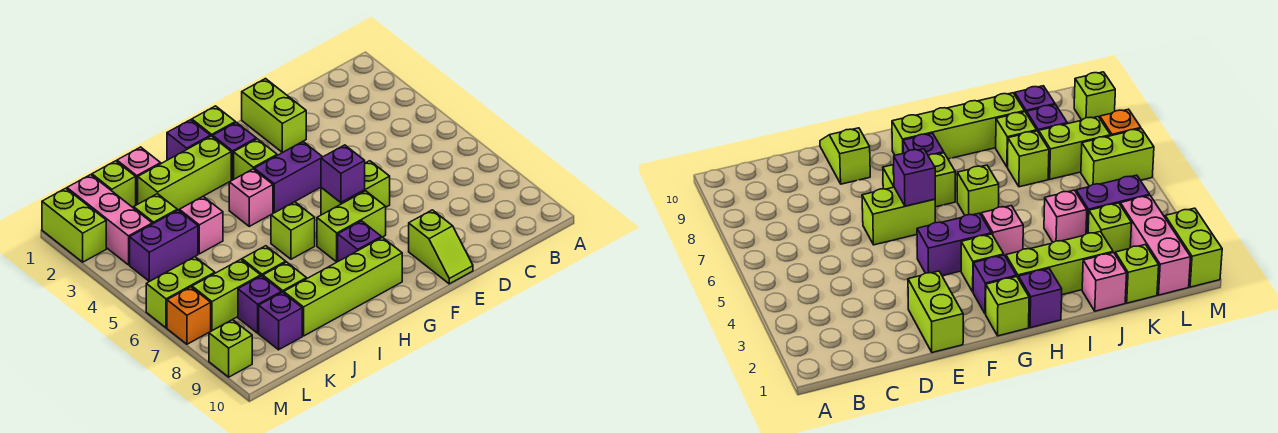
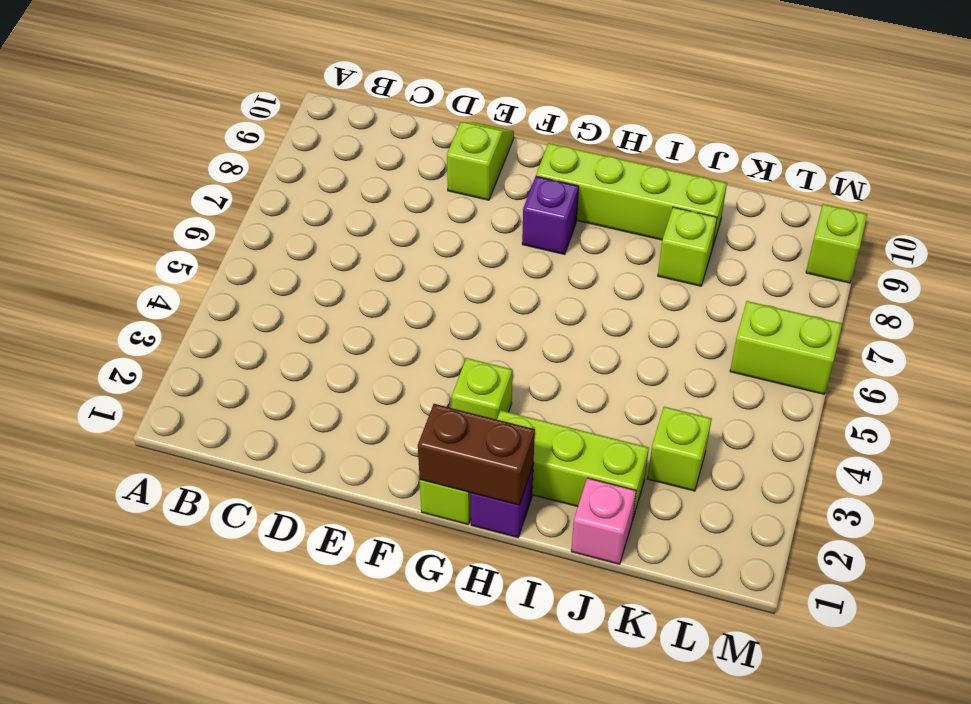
brown brick G1:H1 level 2 -> none
none -> lime brick E1:E2 level 1
none -> lime brick E6:F6 level 1
none -> purple brick F4:G4 level 1
none -> lime brick F7:G7 level 1

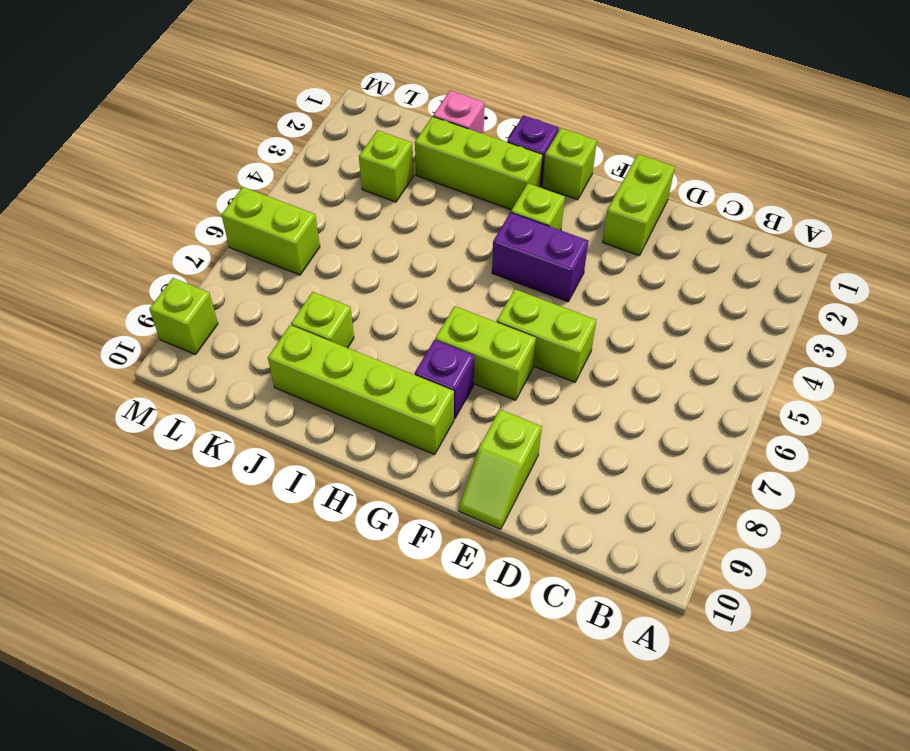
none -> purple brick G2 level 1
none -> pink brick H4 level 1
none -> lime brick H6 level 1
none -> pink brick J4 level 1

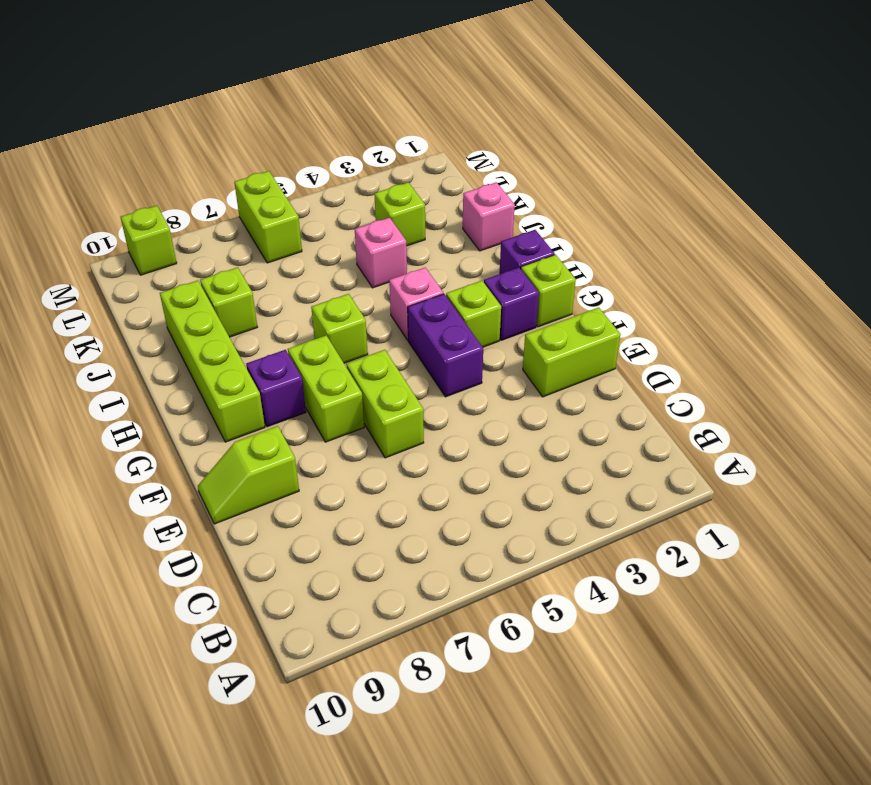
none -> lime brick H2:J2 level 1
none -> lime brick J7 level 1
none -> lime brick K1 level 1
none -> purple brick K4:L4 level 1

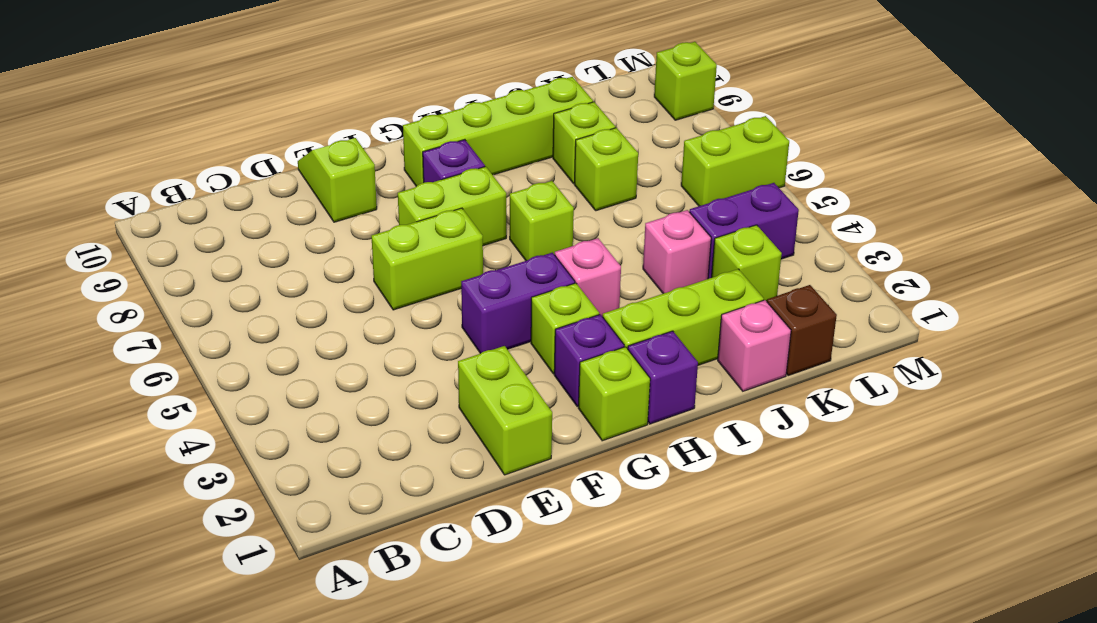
brown brick K1 level 1 -> lime brick K1 level 1
none -> lime brick K7:L7 level 1
none -> purple brick K8 level 1
none -> purple brick K9 level 1
none -> pink brick L1:L3 level 1

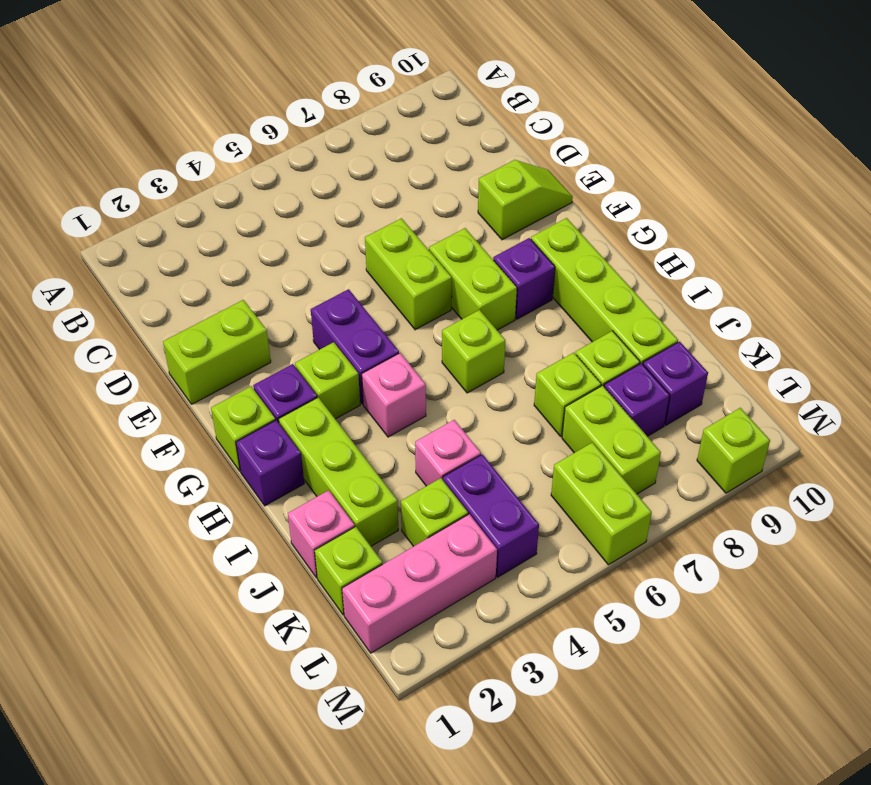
none -> lime brick M1:M2 level 1
none -> orange brick M7 level 1
none -> purple brick F6 level 2

